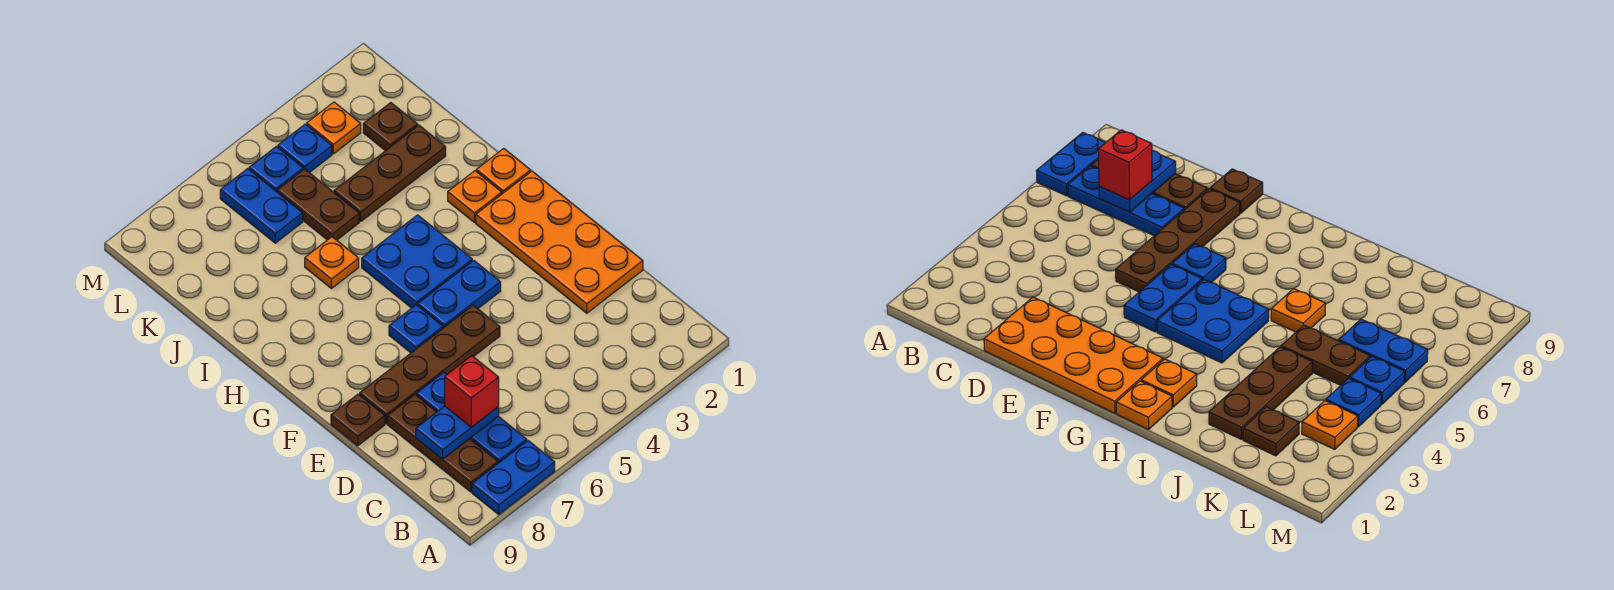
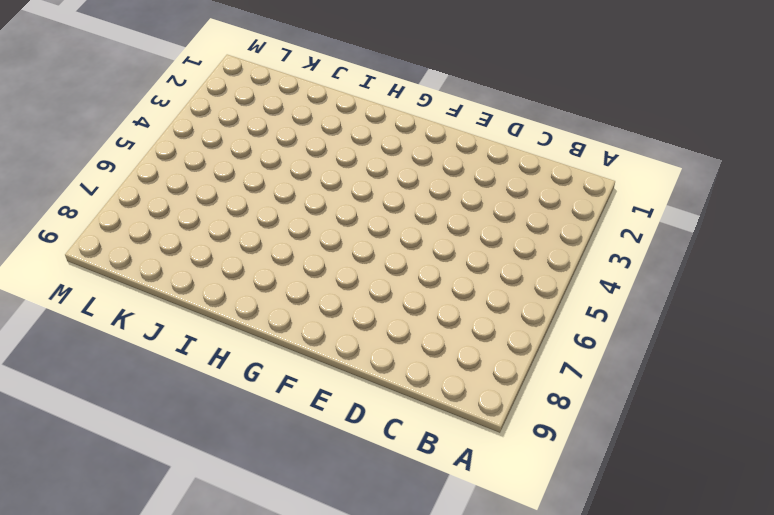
none -> blue plate A7:A8 level 1
none -> blue plate B7:D7 level 1
none -> brown plate B8:D8 level 1

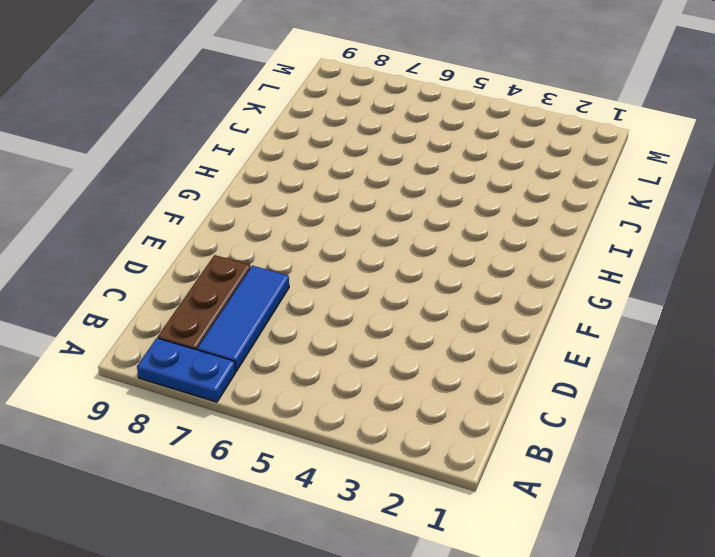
blue tile B7:D7 level 1 -> blue plate B7:D7 level 1
none -> orange plate D1:G2 level 1
none -> brown plate E5:E8 level 1
none -> brown plate E9 level 1

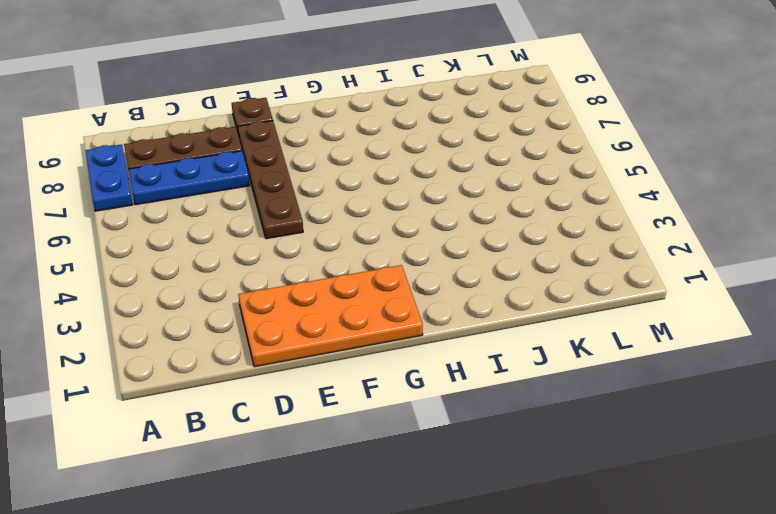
none -> blue plate F4:F5 level 1
none -> blue plate F6 level 1
none -> blue plate G4:H5 level 1

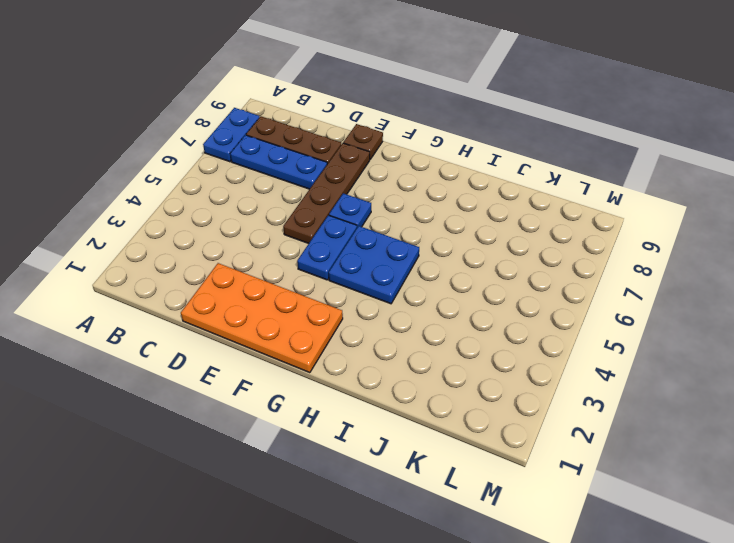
none -> orange plate H1 level 1
none -> orange plate H2 level 1
none -> orange plate I6 level 1

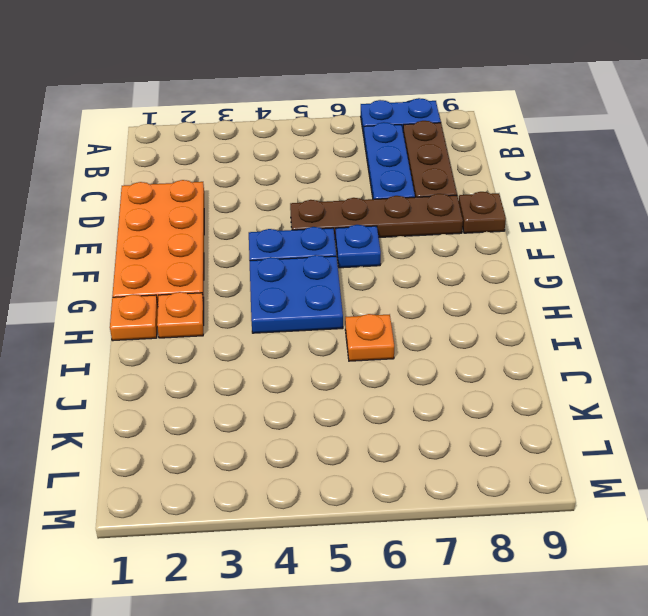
none -> brown plate J2:J4 level 1
none -> brown plate J5:K5 level 1
none -> brown plate K2 level 1

